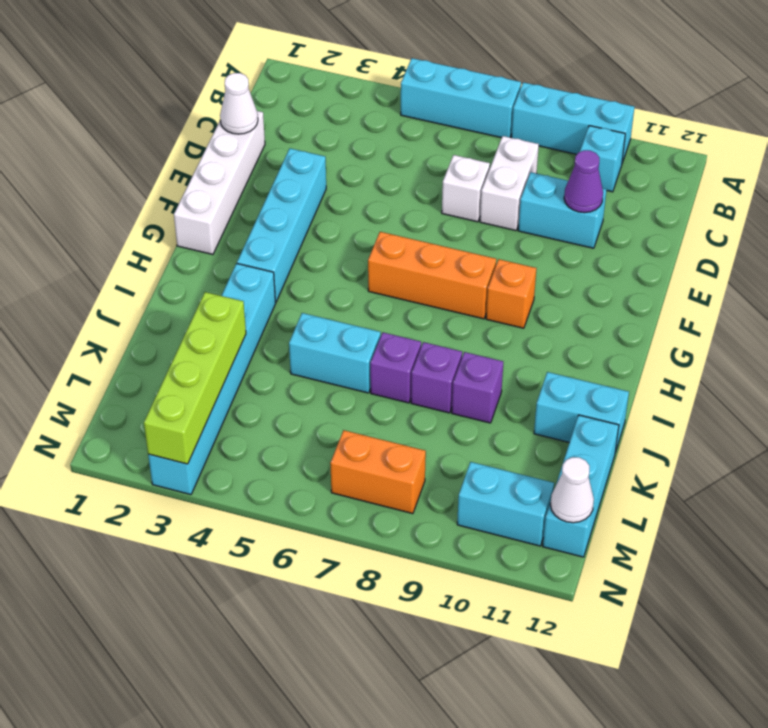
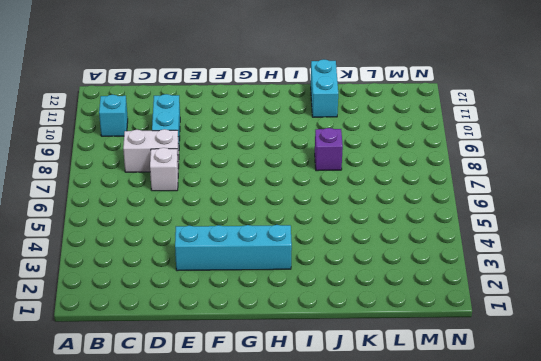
none -> cyan brick A5:A7 level 1
none -> cyan brick A8:A10 level 1
none -> white brick D1:G1 level 1

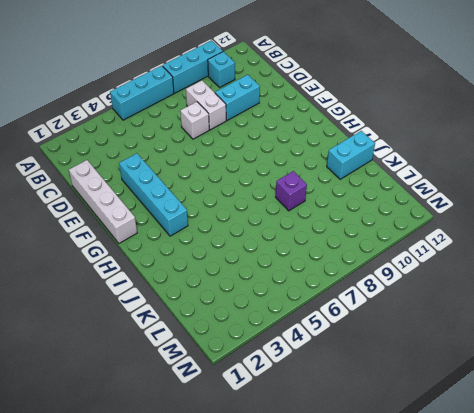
none -> orange brick G6:G8 level 1
none -> orange brick G9 level 1
none -> cyan brick I3:N3 level 1

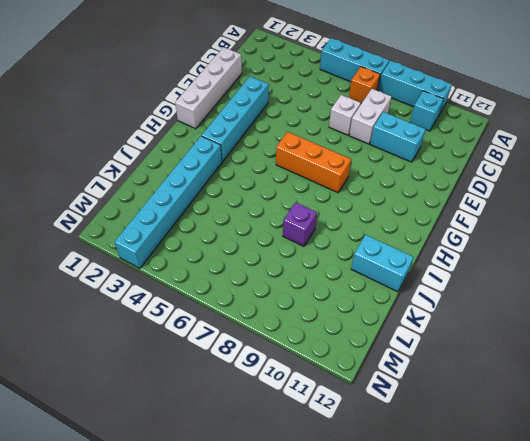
orange brick B7 level 1 -> orange brick G9 level 1
none -> cyan brick J5:J6 level 1
none -> purple brick J7 level 1
none -> purple brick J9 level 1

